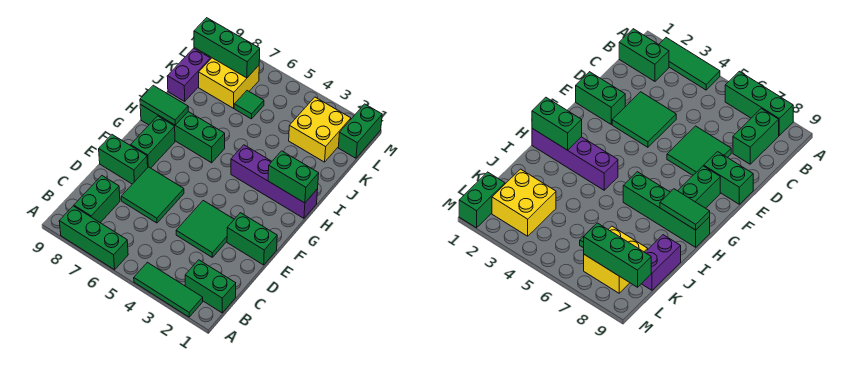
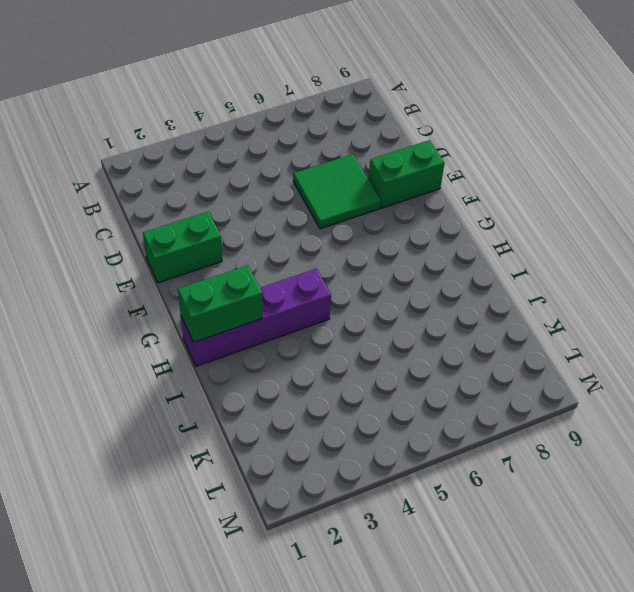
none -> green tile A2:A4 level 1
none -> green brick A6:A8 level 1
none -> green brick B1:B2 level 1

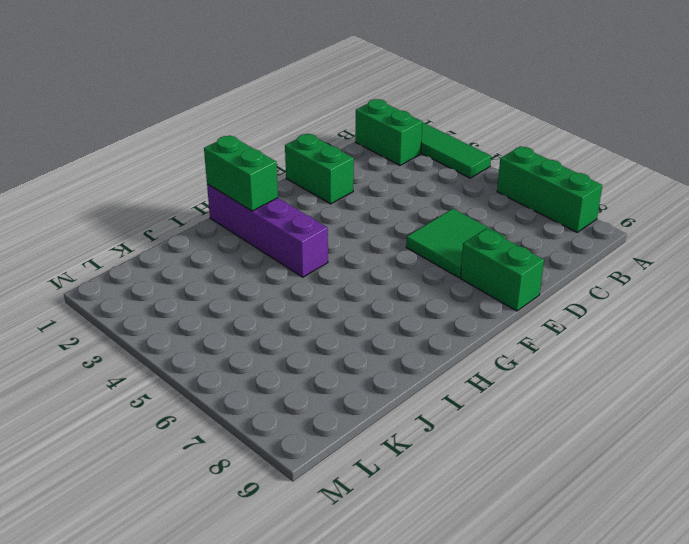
none -> green brick B8:C8 level 1
none -> green tile D3:E4 level 1
none -> green brick F8:G8 level 1

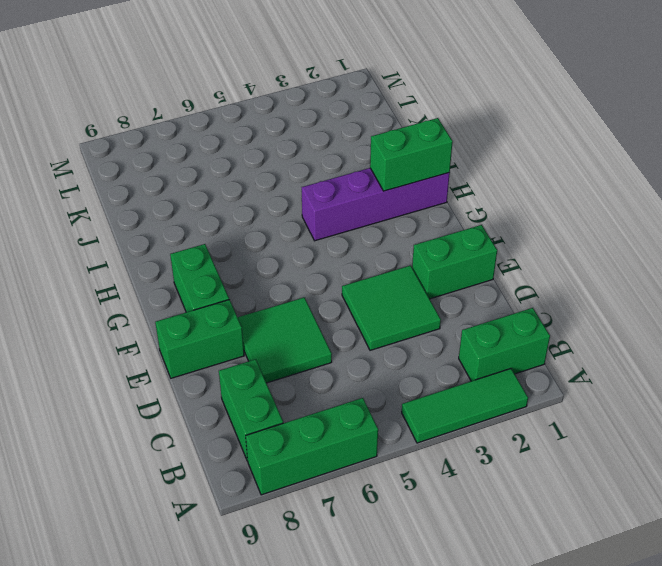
none -> green brick H6:H9 level 1
none -> purple brick J9:K9 level 1
none -> yellow brick K2:L3 level 1

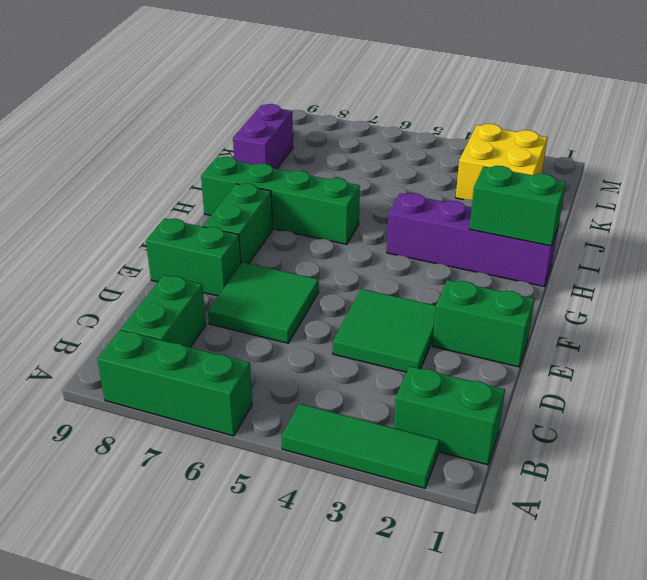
none -> green tile K6 level 1
none -> yellow brick K7:L8 level 1
none -> green brick L1:M1 level 1

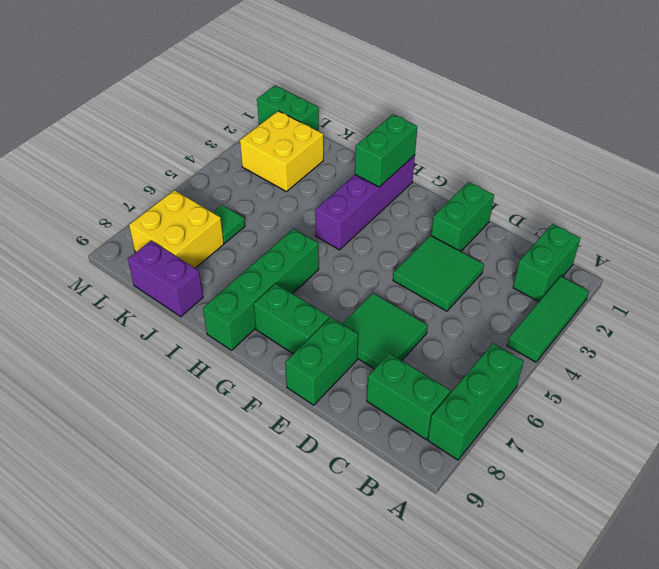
none -> green tile H8:H9 level 2
none -> green brick L7:L9 level 2

